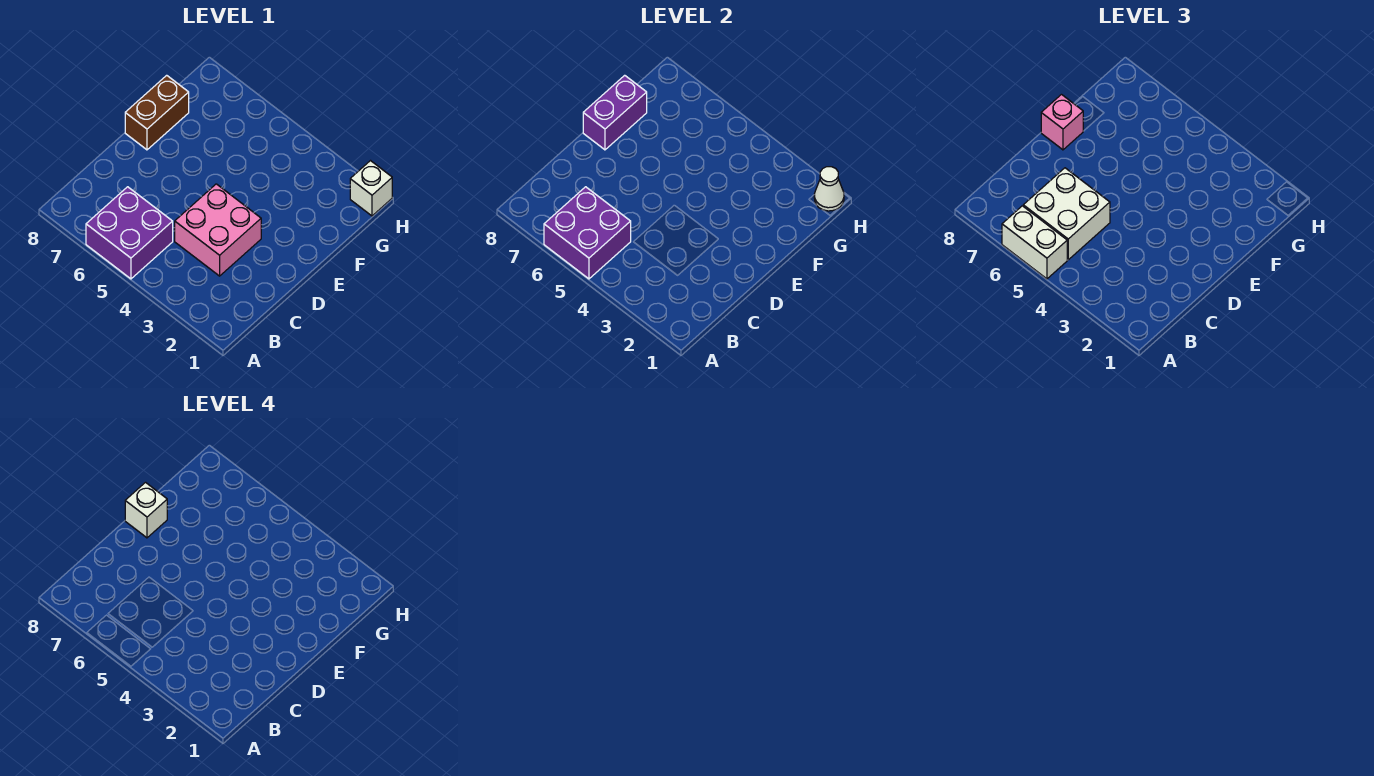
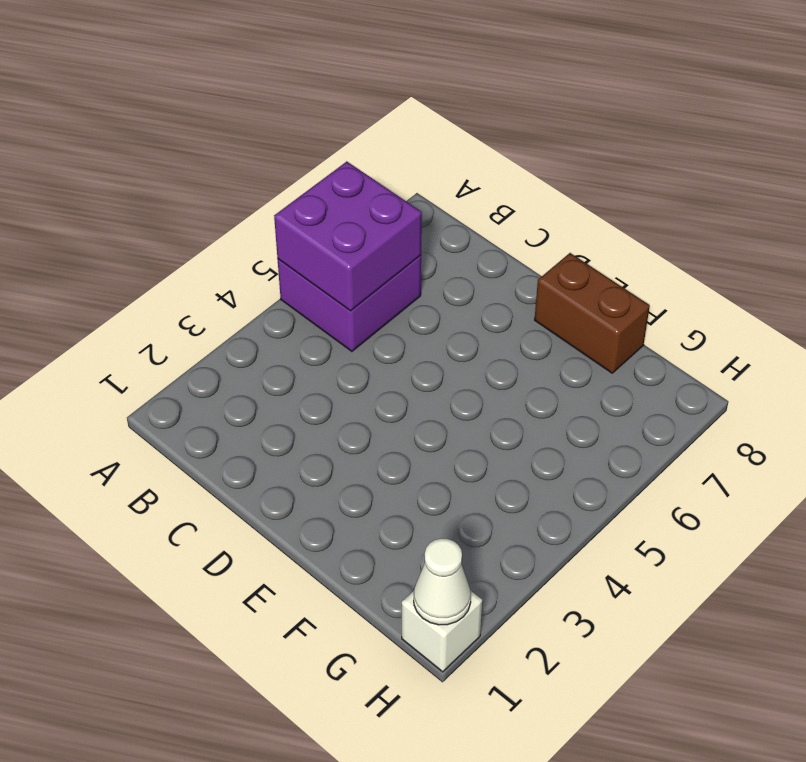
none -> pink brick C3:D4 level 1
none -> purple brick E8:F8 level 2

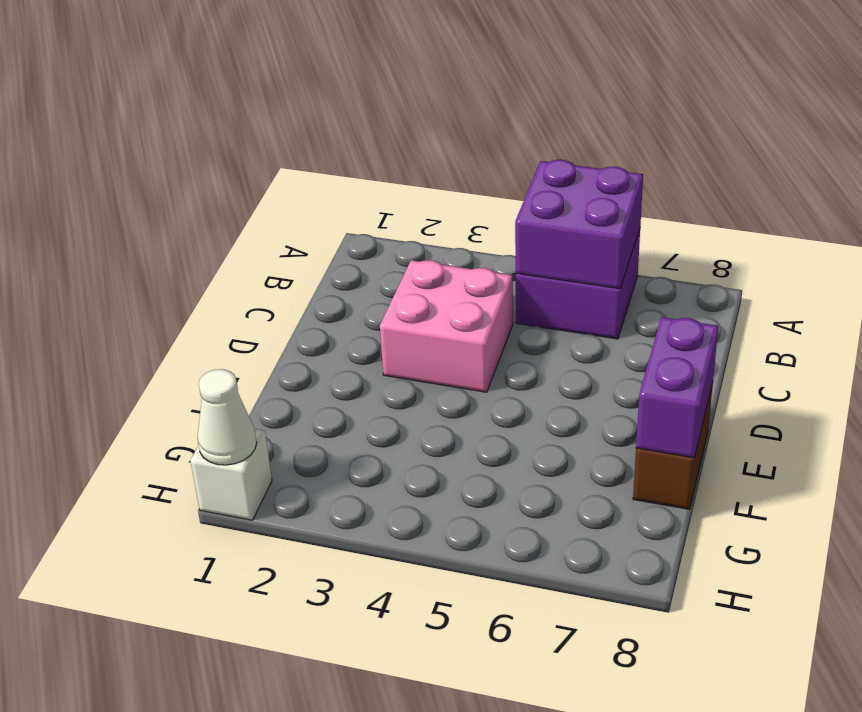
none -> white brick A5:A6 level 3
none -> white brick B5:C6 level 3

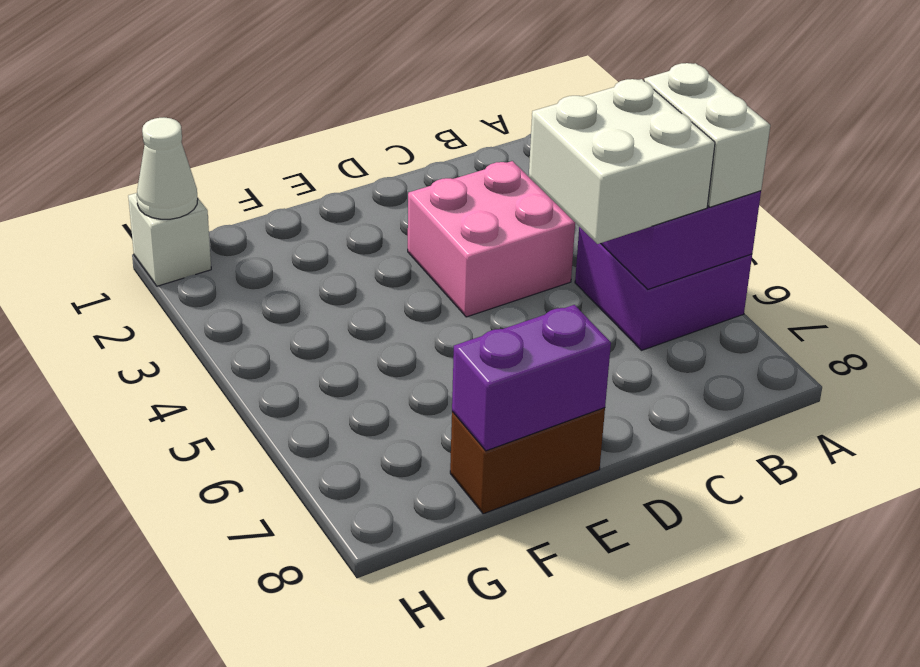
none -> pink brick E8 level 3
none -> white brick E8 level 4

